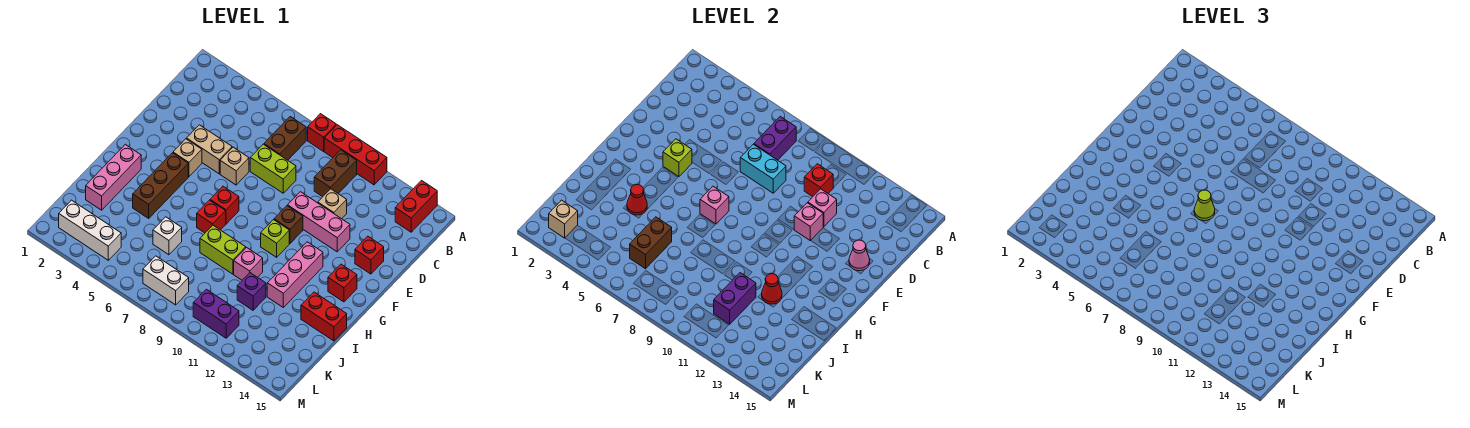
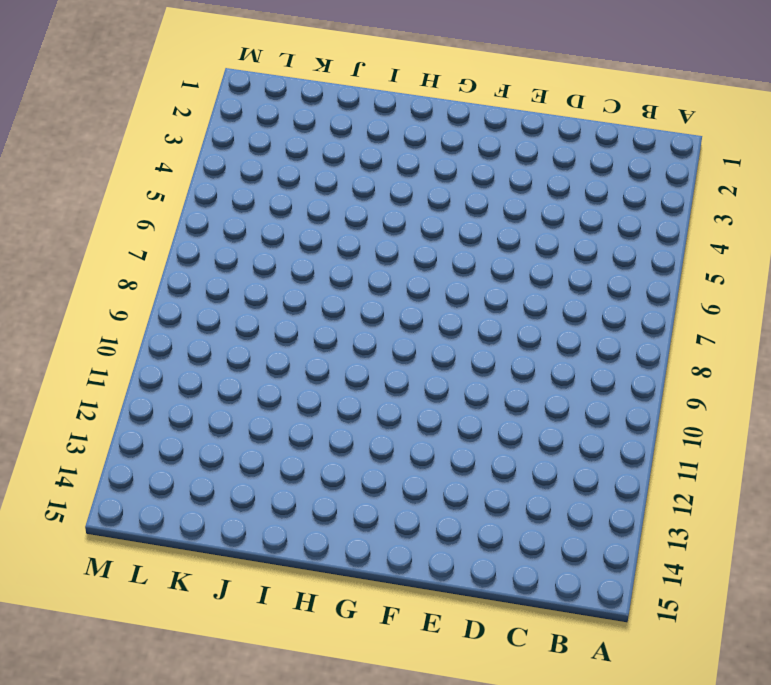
none -> red brick A8 level 1
none -> red brick A9:A11 level 1
none -> red brick A14:B14 level 1
none -> brown brick B7:C7 level 1

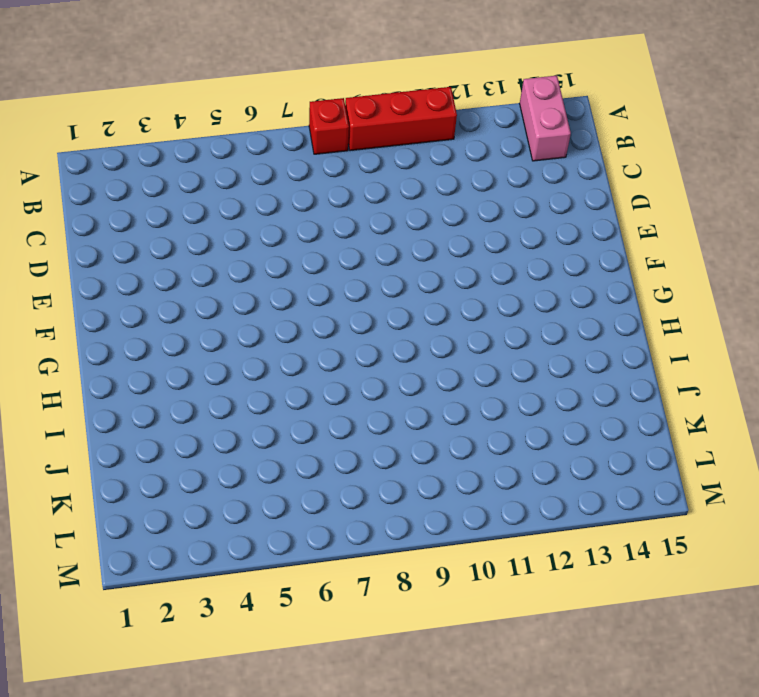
pink brick A14:B14 level 1 -> red brick A14:B14 level 1
none -> brown brick B7:C7 level 1
none -> brown brick B10:C10 level 1
none -> lime brick D7:D8 level 1
none -> tan brick D11 level 1

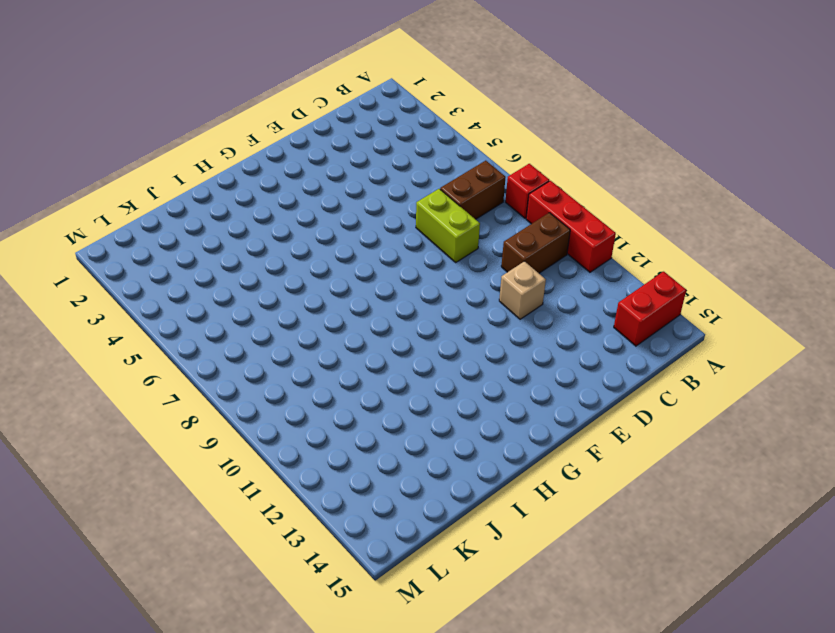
none -> tan brick E4:E5 level 1
none -> tan brick E6 level 1
none -> pink brick E10:E12 level 1
none -> red brick E14 level 1

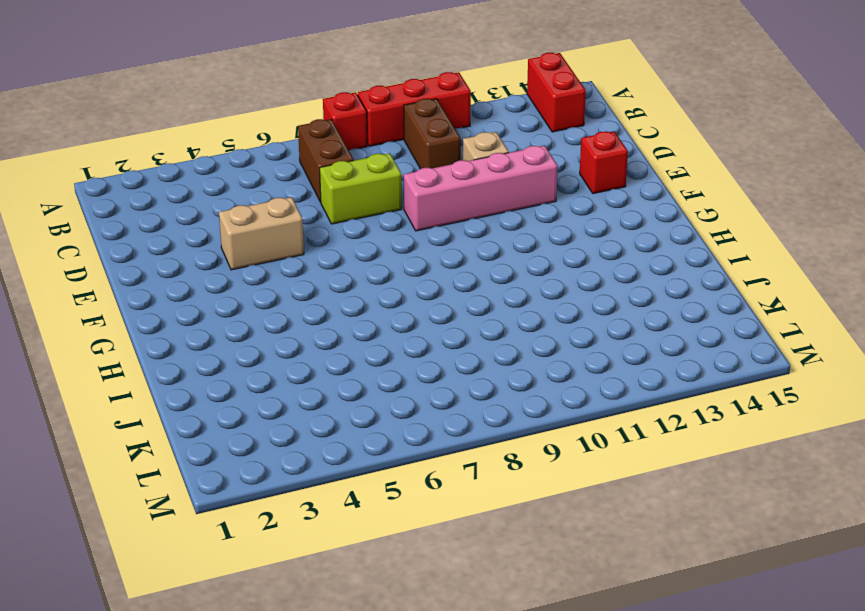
pink brick E9:E12 level 1 -> pink brick E10:E12 level 1
none -> tan brick E6 level 1
none -> tan brick F4 level 1
none -> brown brick F10 level 1
none -> brown brick G4:I4 level 1

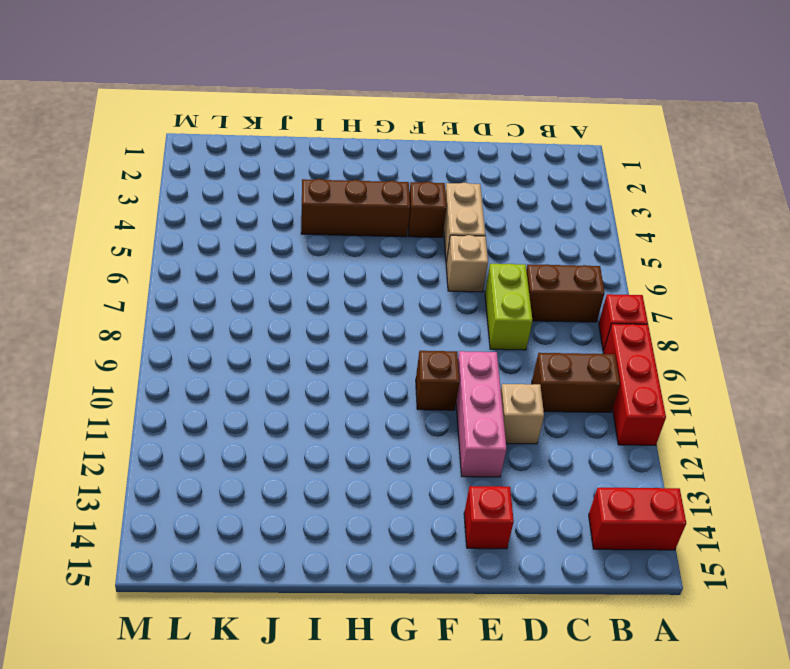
brown brick F4 level 1 -> tan brick F4 level 1
none -> red brick G7 level 1
none -> lime brick G10 level 1
none -> pink brick G12:I12 level 1
none -> red brick G14 level 1

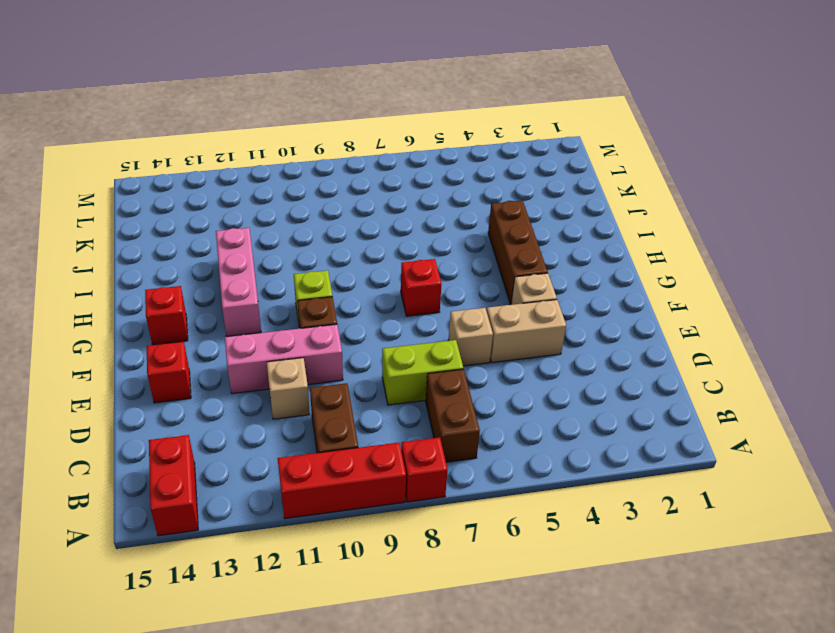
none -> pink brick H2:J2 level 1
none -> red brick H7 level 1
none -> lime brick I8:I9 level 1
none -> pink brick I10 level 1

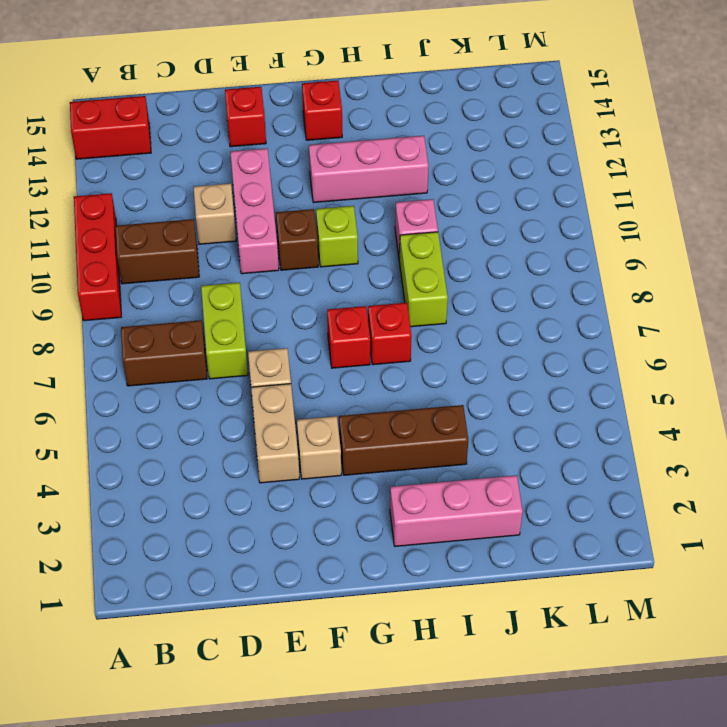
none -> red brick A8 level 1
none -> red brick I14:I15 level 1
none -> white brick J6 level 1
none -> purple brick J11 level 1

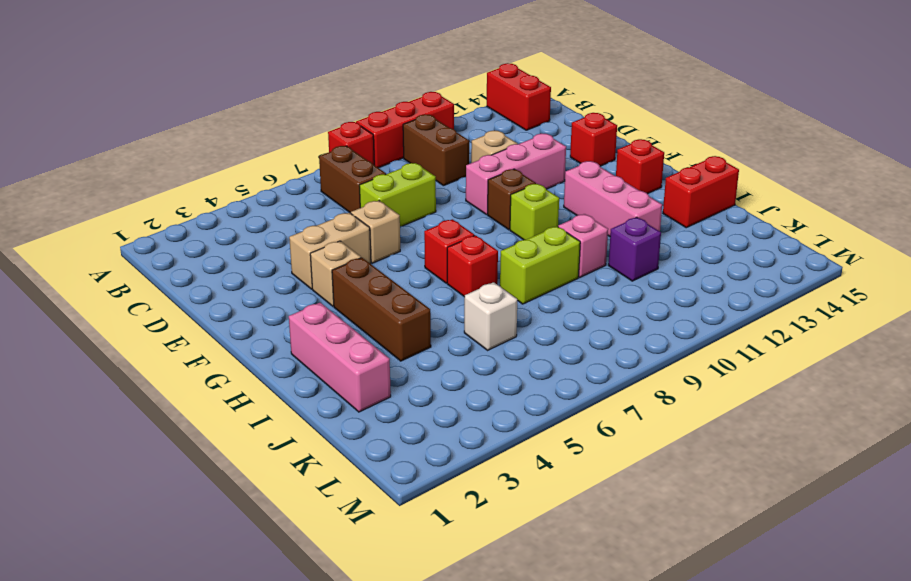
none -> white brick L2:L4 level 1
none -> white brick L7:L8 level 1
none -> purple brick L10:L11 level 1
none -> purple brick B7:C7 level 2

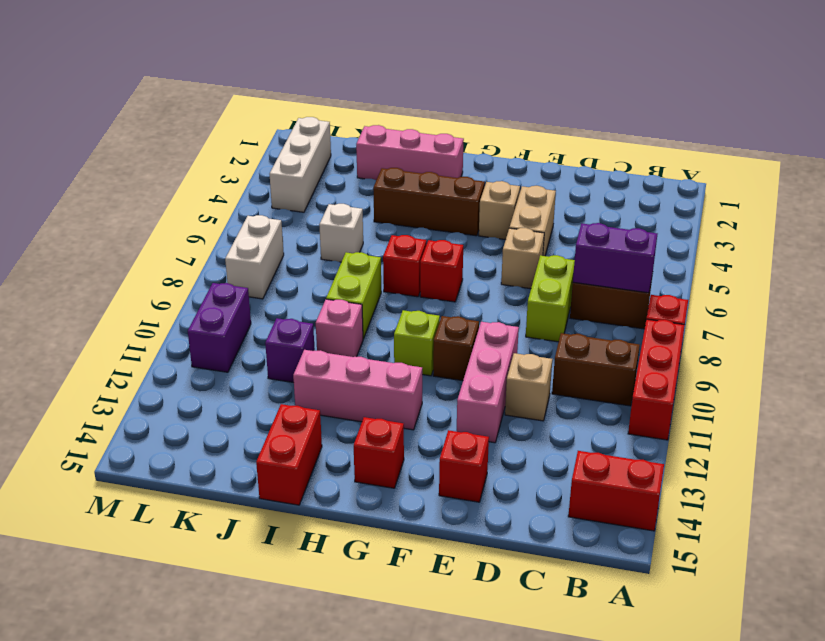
none -> red brick C10 level 2
none -> cyan brick D7:D8 level 2
none -> pink brick D11 level 2
none -> pink brick E11 level 2

